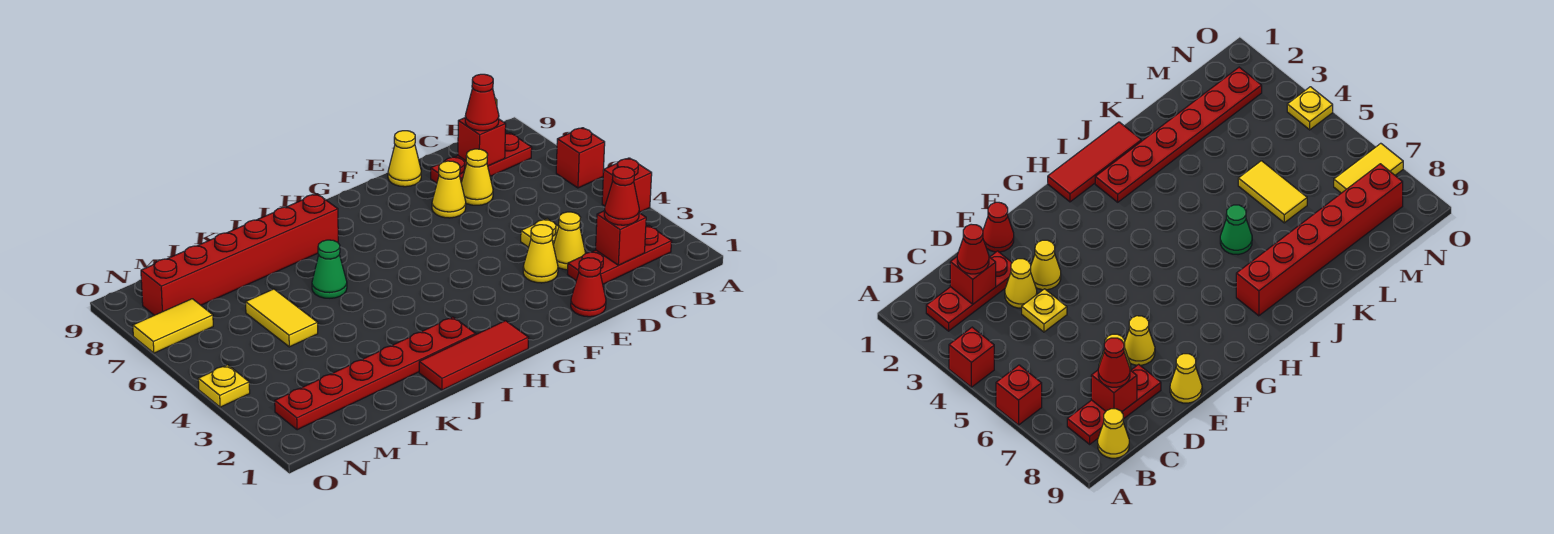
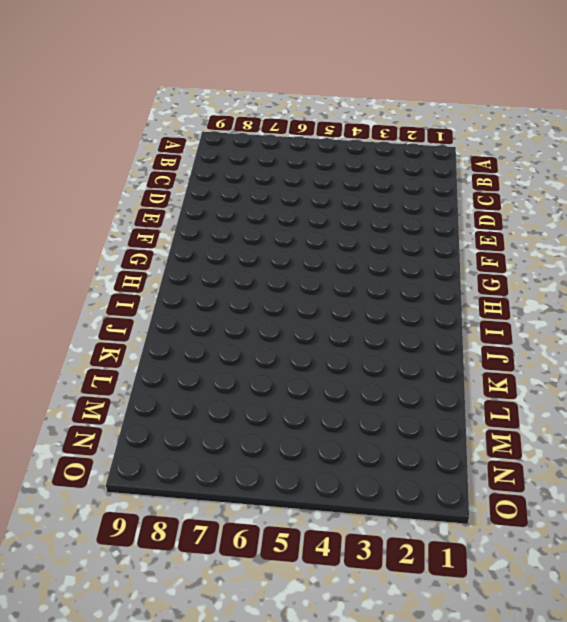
none -> red brick A4 level 1
none -> red brick A6 level 1
none -> red plate B2:D2 level 1

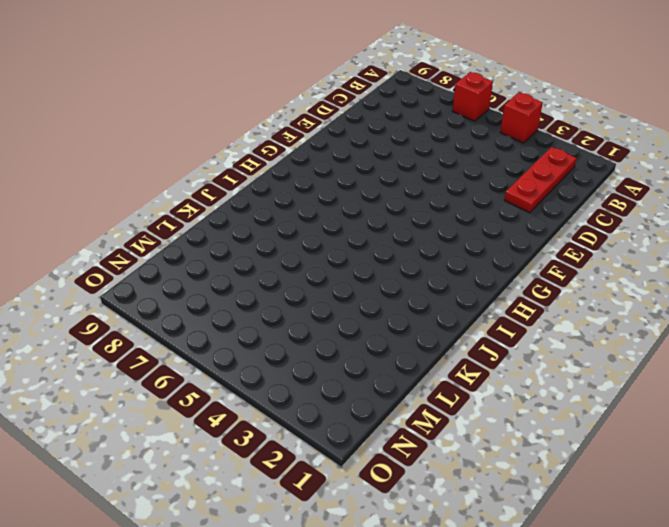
none -> red plate B8:D8 level 1
none -> yellow cone B9 level 1
none -> yellow cone D3 level 1

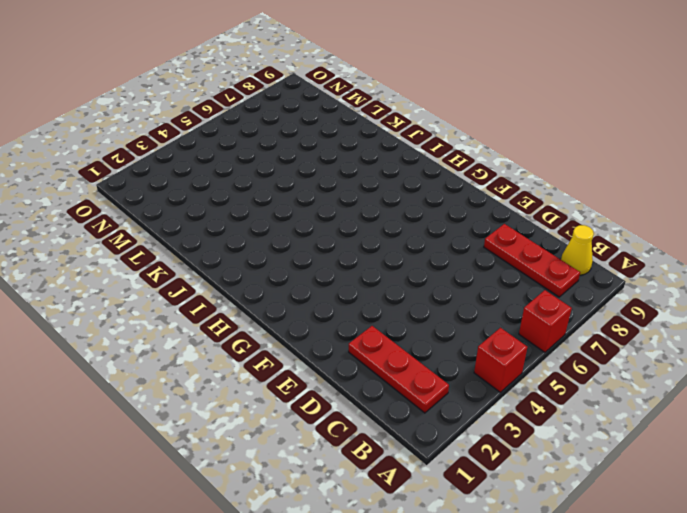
none -> yellow cone D3 level 1
none -> yellow plate D4 level 1
none -> yellow cone D7 level 1

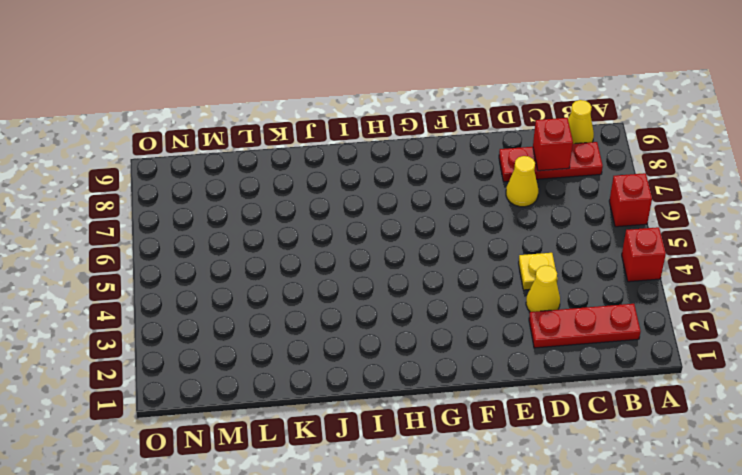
none -> red cone E1 level 1
none -> yellow cone E3 level 1
none -> yellow cone E7 level 1

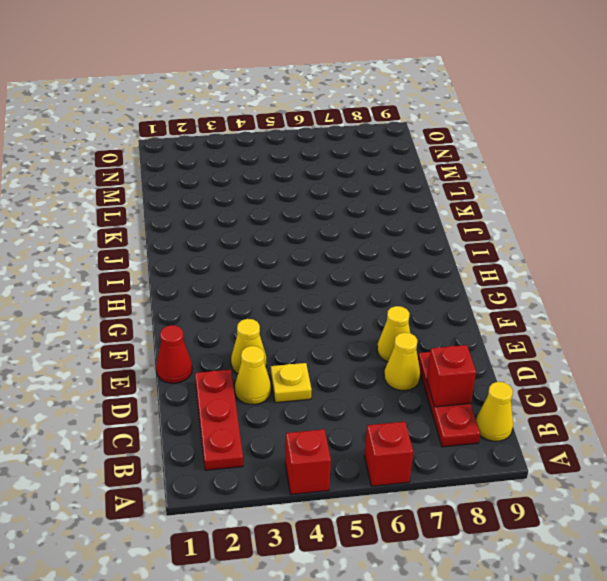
none -> yellow cone E9 level 1
none -> red tile H1:J1 level 1
none -> red plate I2:N2 level 1

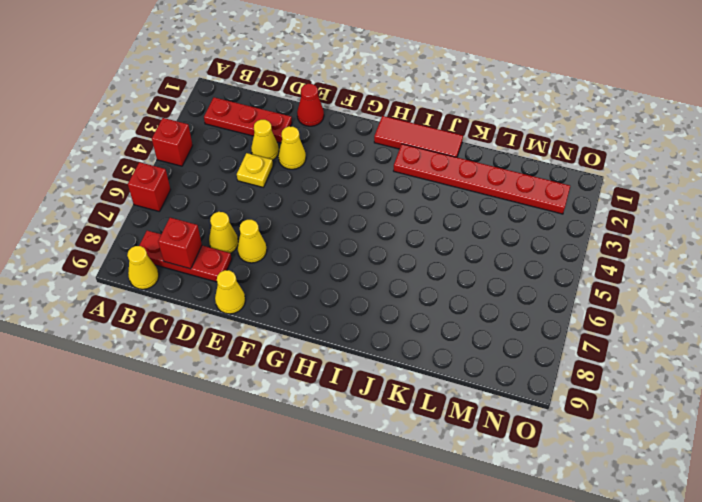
none -> red brick I8:N8 level 1
none -> green cone J6 level 1
none -> yellow tile L5:L6 level 1

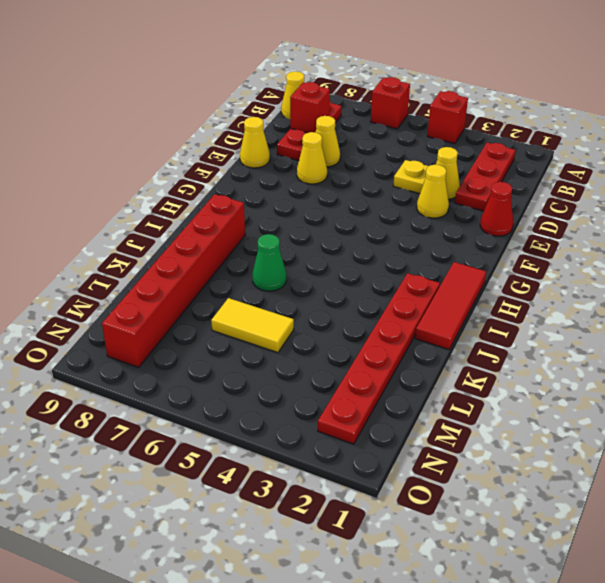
none -> yellow tile N7:O7 level 1
none -> yellow plate O4 level 1
none -> red brick C2 level 2

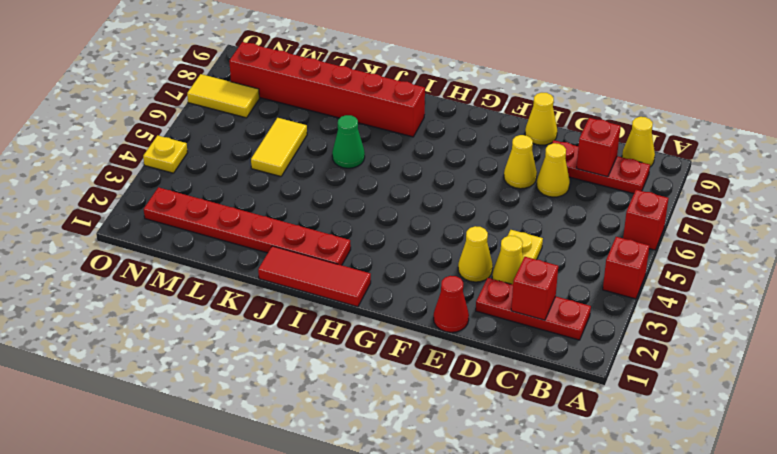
none -> red cone C2 level 3
none -> red cone C8 level 3

